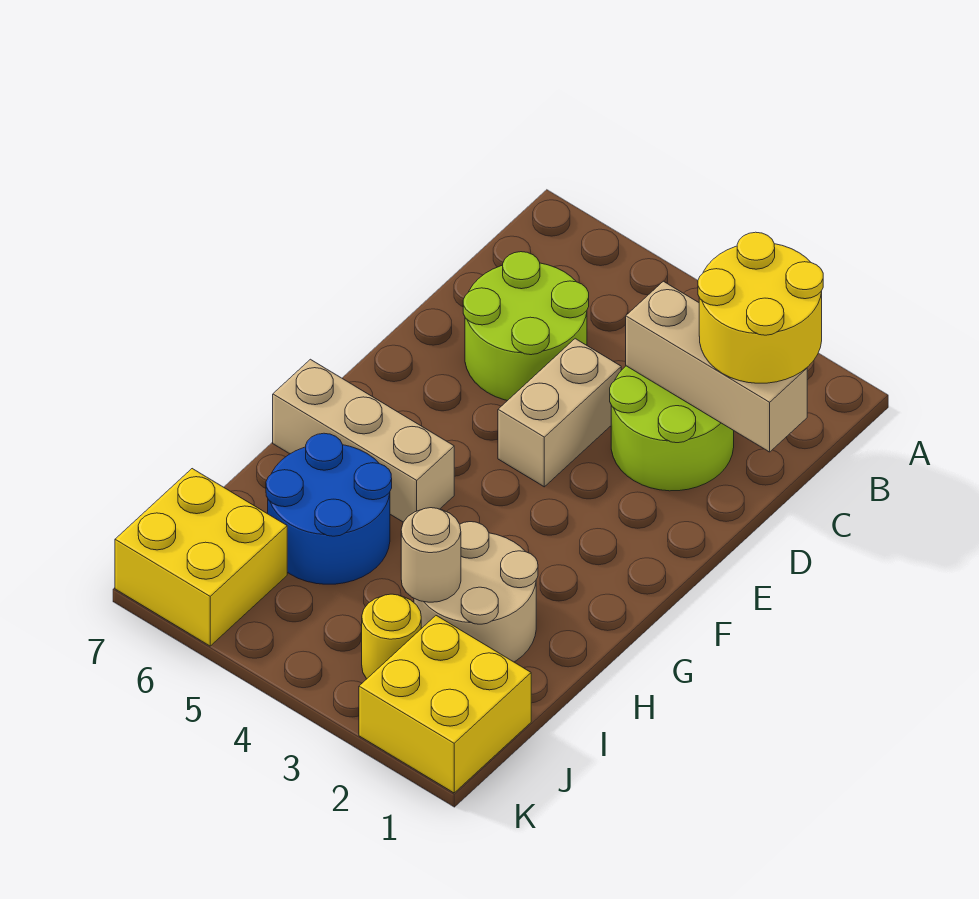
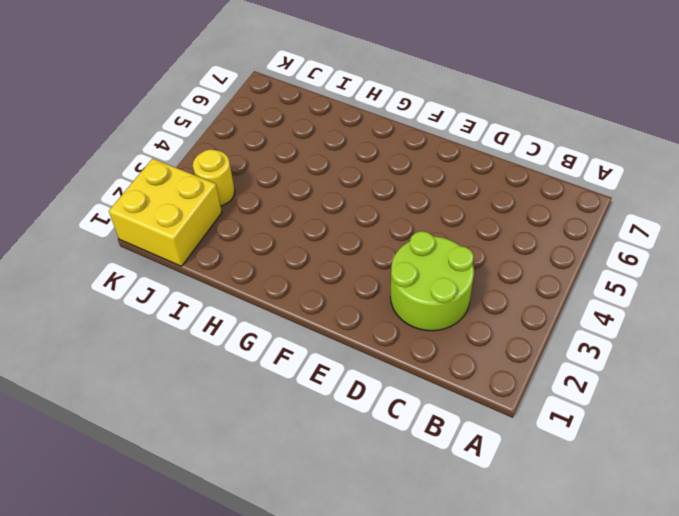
none -> lime round brick C5:D6 level 1
none -> tan brick D4:E4 level 1
none -> tan brick G5:G7 level 1

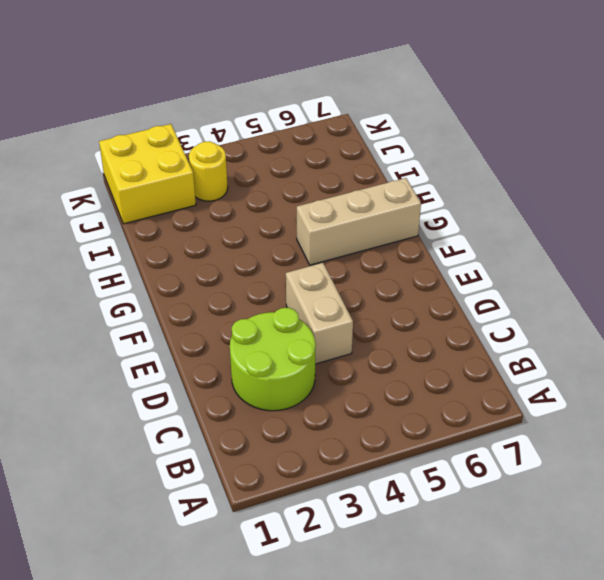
none -> lime round brick C5:D6 level 1
none -> tan round brick H2:I3 level 1
none -> blue round brick H5:I6 level 1

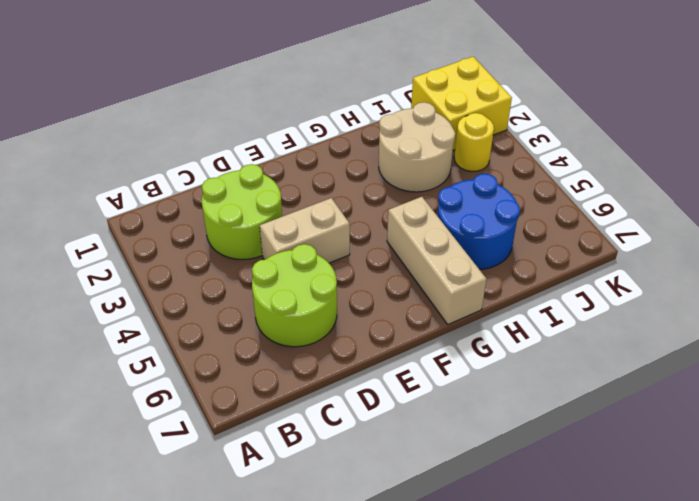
none -> yellow brick J6:K7 level 1
none -> tan brick C1:C3 level 2
none -> tan round brick I3 level 2

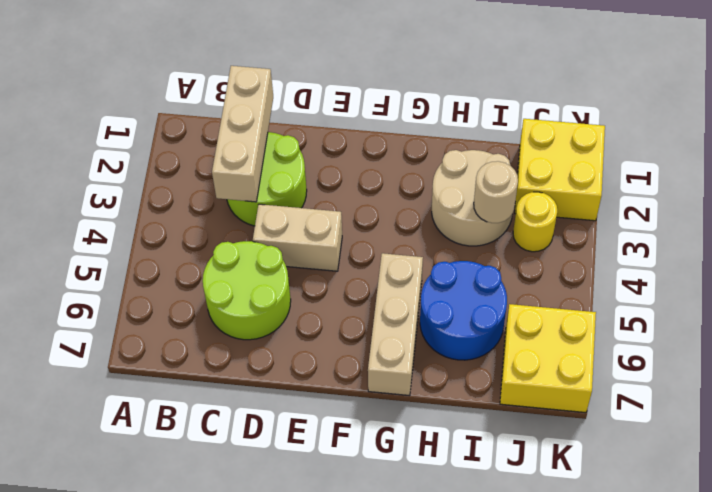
none -> yellow round brick B1:C2 level 3

